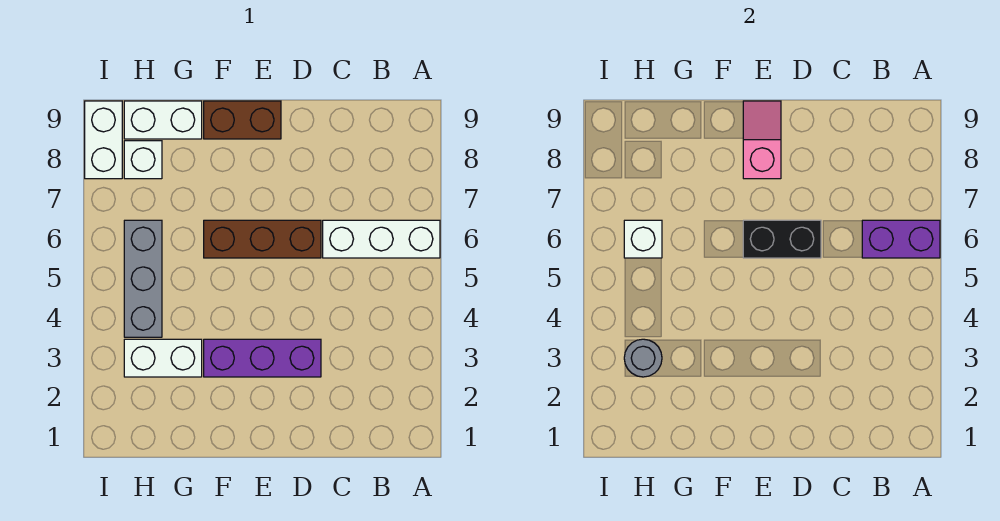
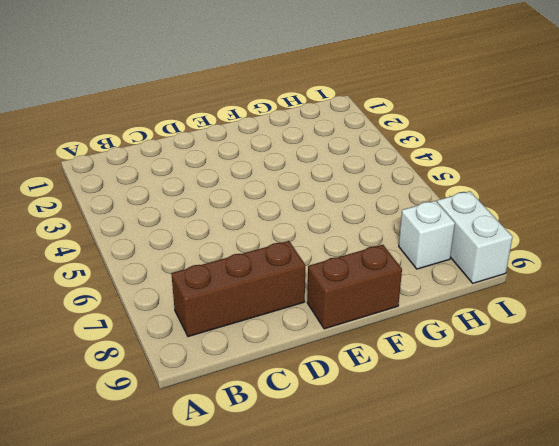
brown brick B8:D8 level 1 -> brown brick D6:F6 level 1
none -> white brick A6:C6 level 1
none -> purple brick D3:F3 level 1
none -> white brick G3:H3 level 1

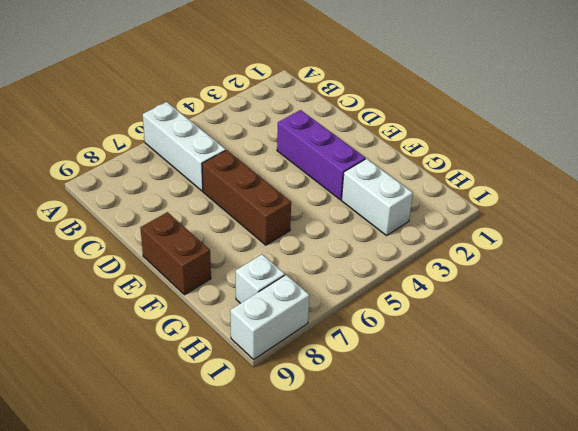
none -> white brick G9:H9 level 1
none -> grey brick H4:H6 level 1
none -> purple brick A6:B6 level 2

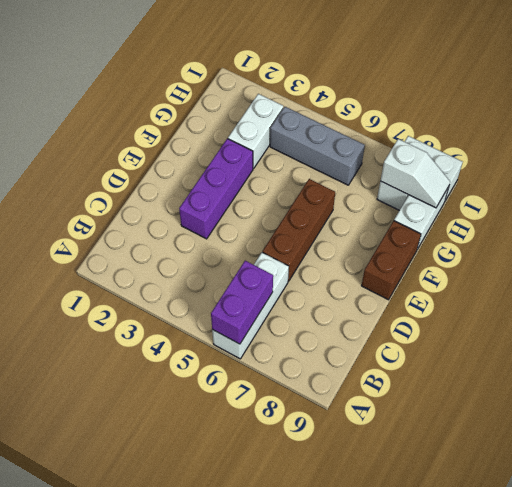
white slope H8:H9 level 2 top 8 -> none
none -> black brick D6:E6 level 2
none -> pink slope E8:E9 level 2 top 8
none -> grey round brick H3 level 2

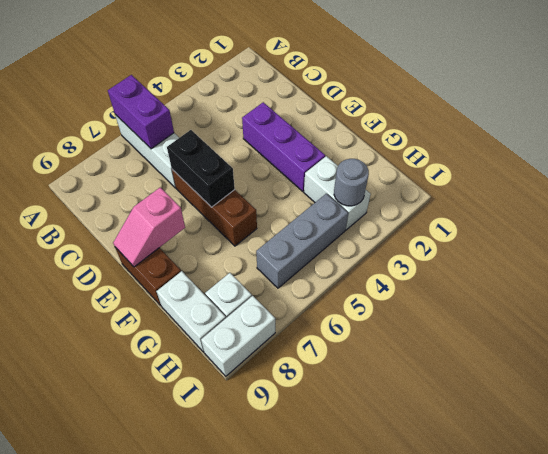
none -> white brick H6 level 2

